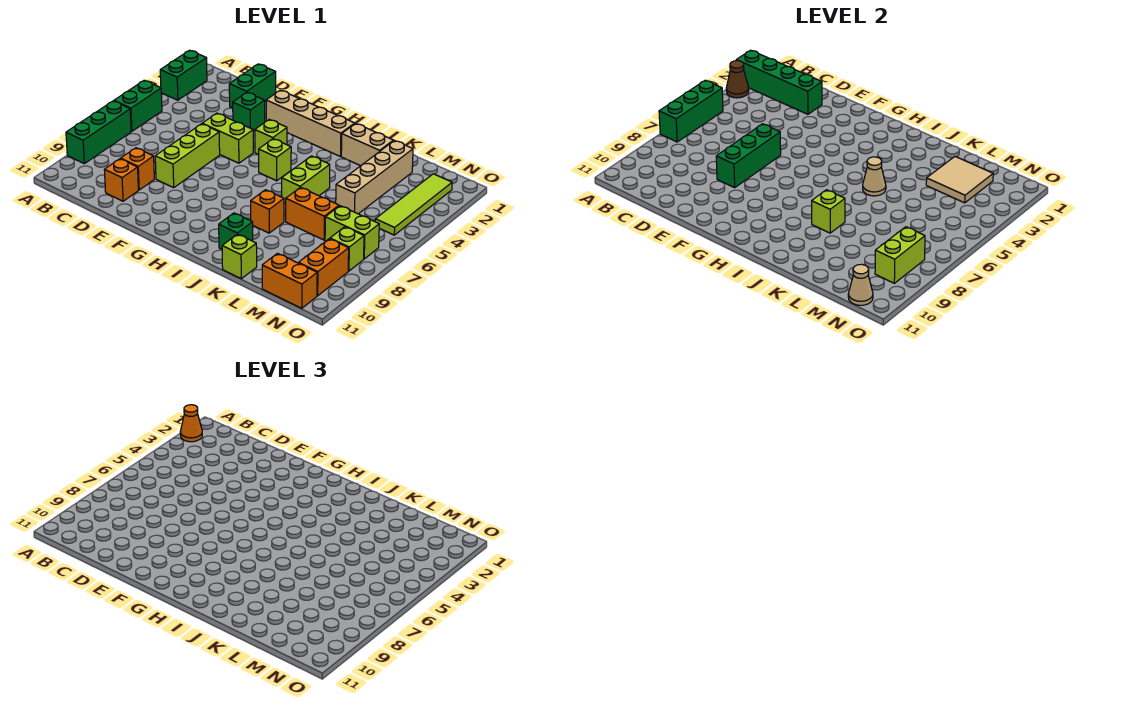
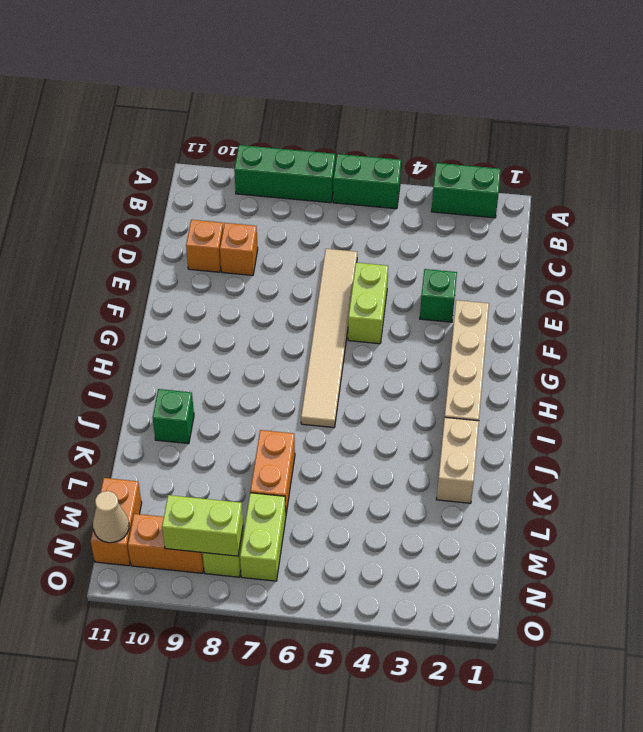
tan tile D6:I6 level 1 -> lime brick E6:E8 level 1
none -> green brick D1:D2 level 1
none -> lime brick G4 level 1
none -> lime brick H5 level 1
none -> lime brick J5:J6 level 1

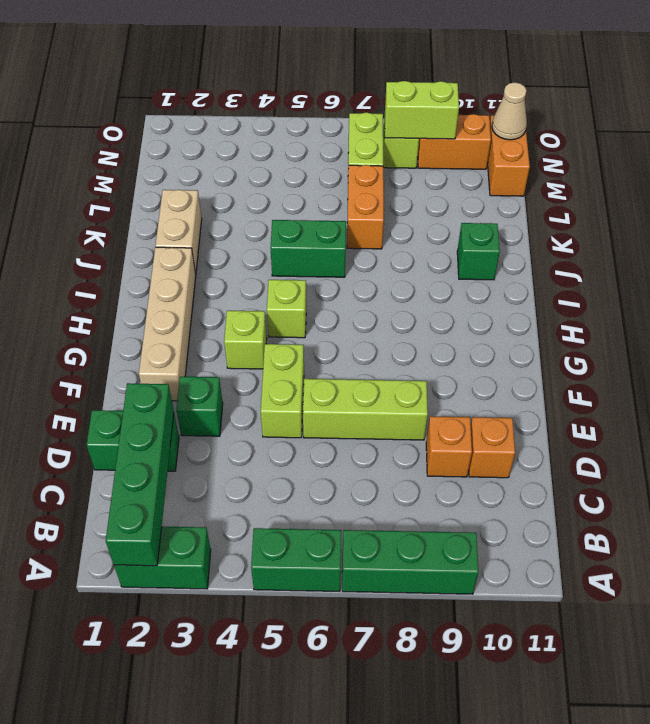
green brick J5:J6 level 1 -> lime brick J5:J6 level 1
none -> orange brick J8 level 1
none -> lime brick K11 level 1
none -> tan brick L2:L5 level 1
none -> lime tile N2:N5 level 1

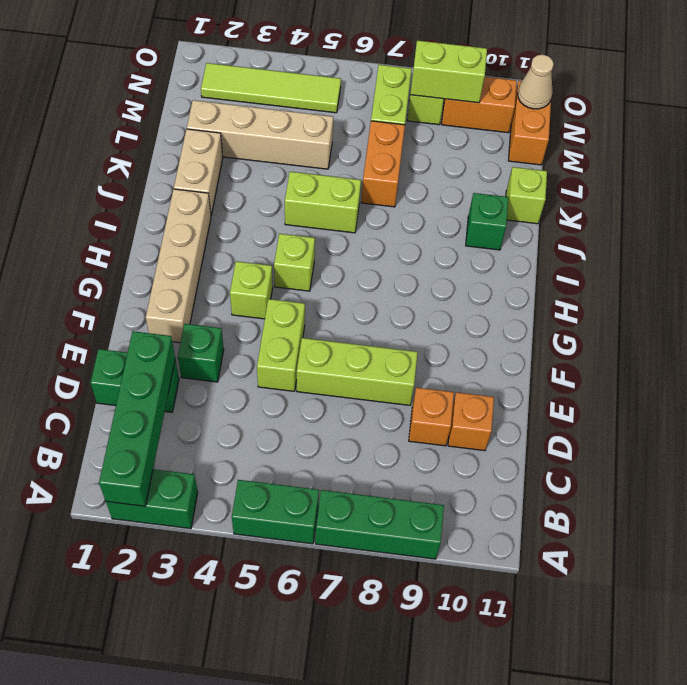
none -> orange brick J8 level 1
none -> brown cone A3 level 2
none -> green brick A5:A7 level 2
none -> green brick E6:E8 level 2

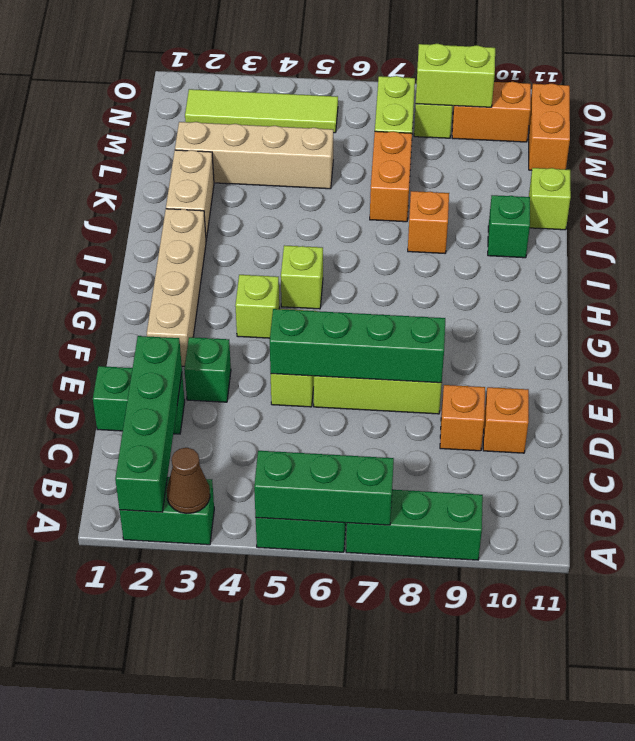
green brick E5:E8 level 2 -> green brick E6:E8 level 2
none -> lime brick J5:J6 level 1
none -> tan cone J5 level 2
none -> lime brick J8 level 2
none -> tan tile L2:M3 level 2

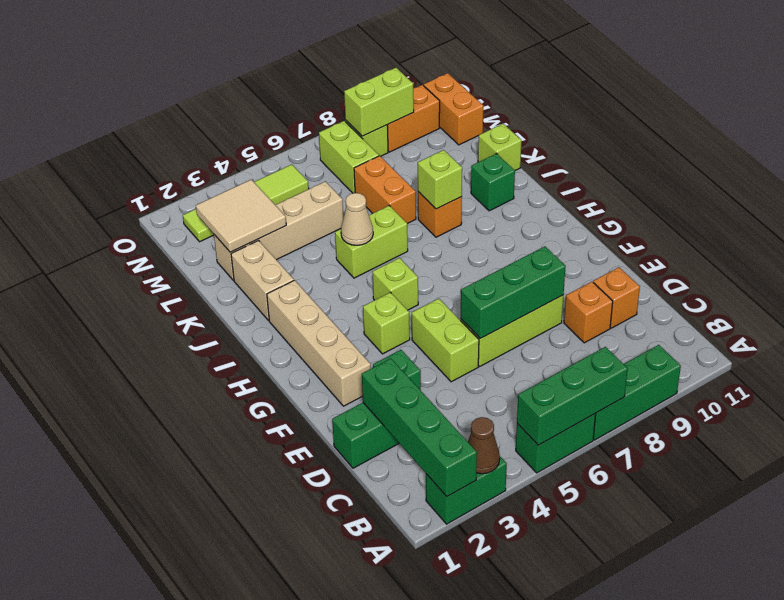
none -> tan cone N11 level 2
none -> orange cone A2 level 3

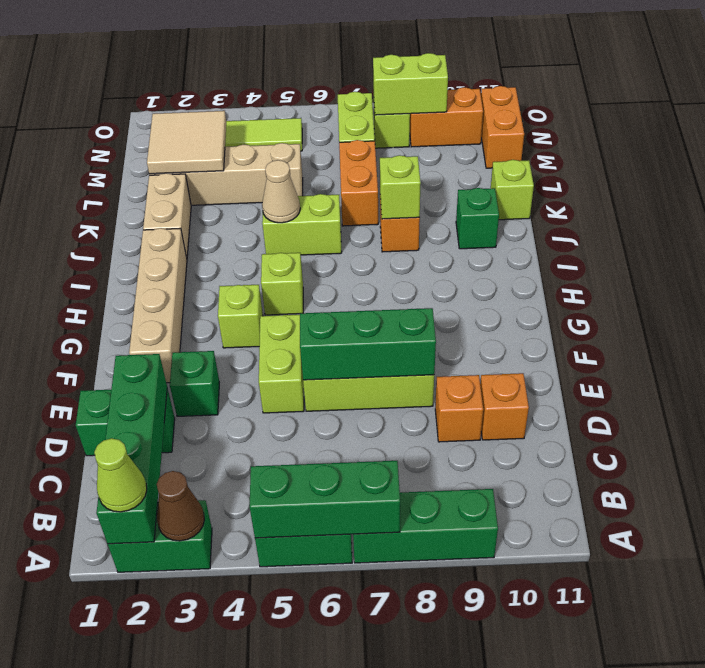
lime cone A2 level 3 -> orange cone A2 level 3
none -> tan cone N11 level 2

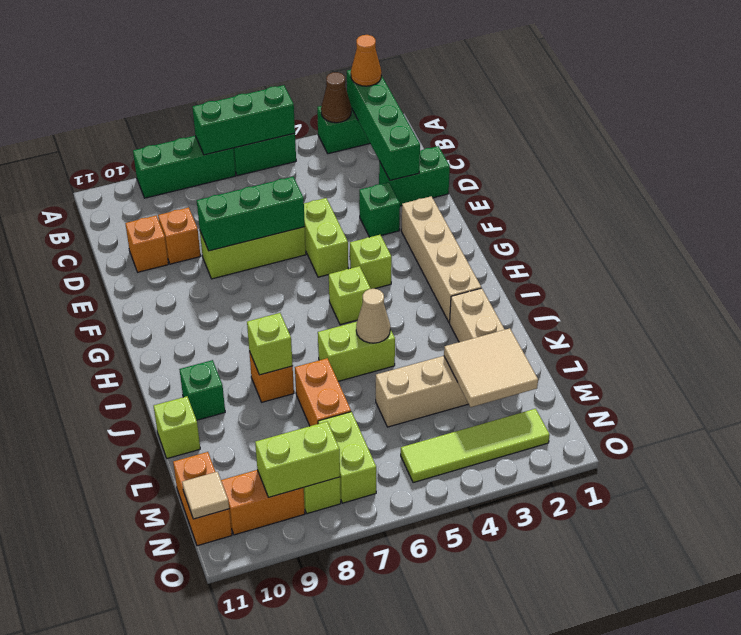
tan tile N11 level 2 -> tan cone N11 level 2

